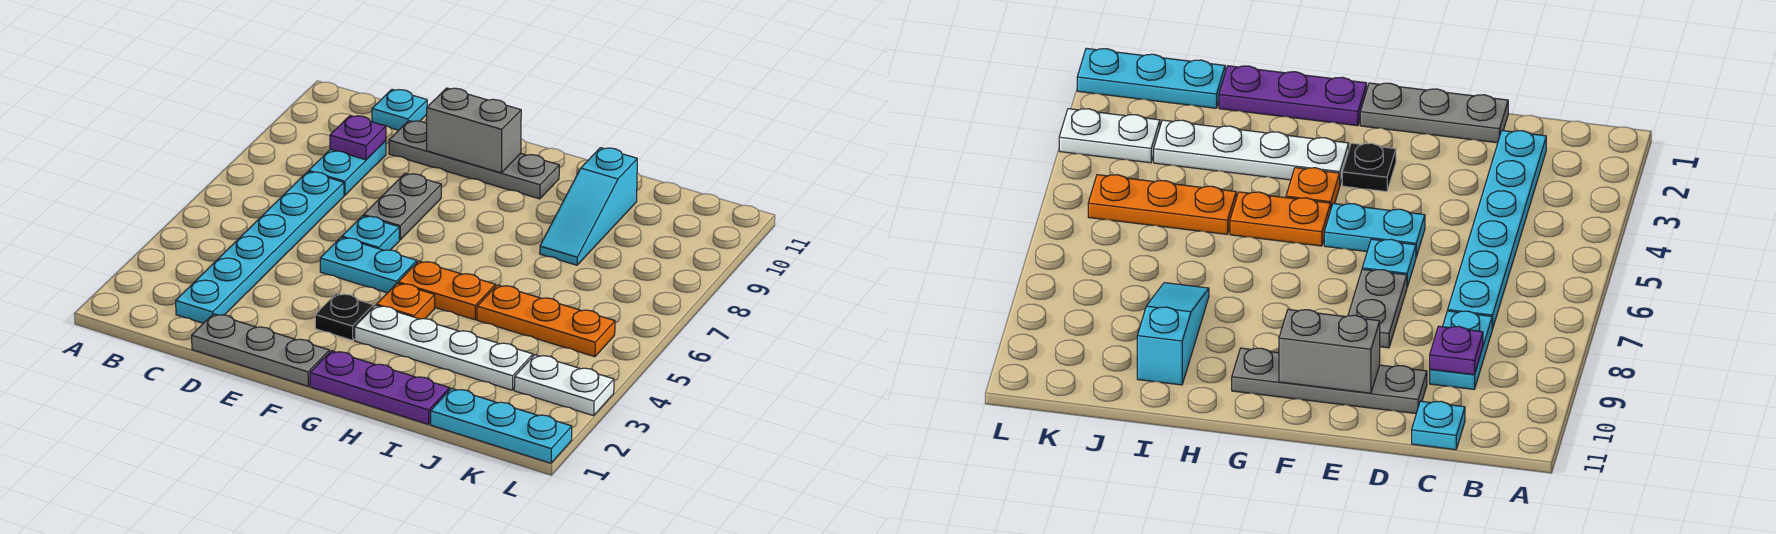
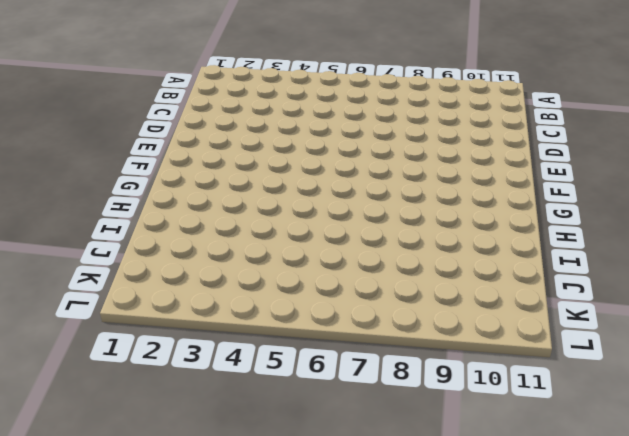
none -> cyan plate C2:C7 level 1
none -> cyan plate C8:C9 level 1
none -> cyan plate C11 level 1

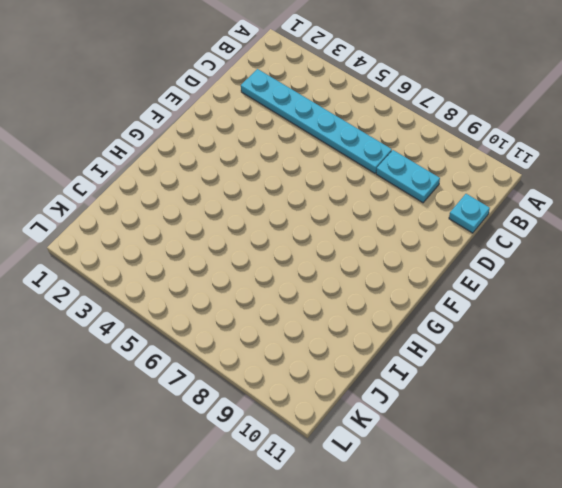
none -> grey plate D1:F1 level 1
none -> grey plate D10:G10 level 1
none -> cyan plate E5:F5 level 1

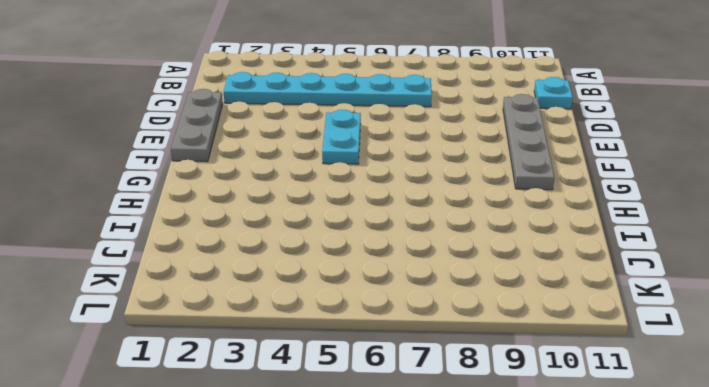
none -> cyan plate C8:C9 level 1
none -> cyan plate E6 level 1
none -> grey plate E7:E8 level 1

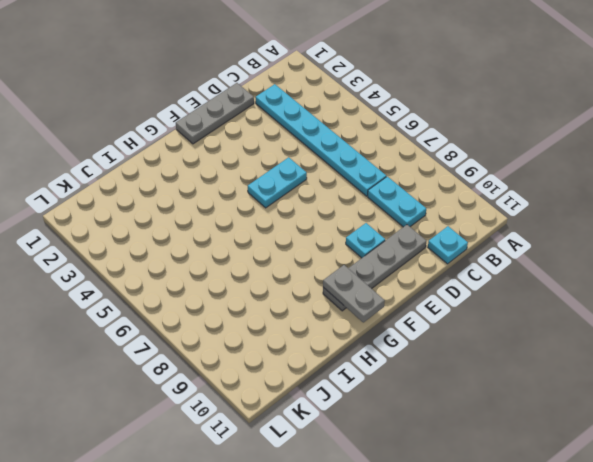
cyan plate E9 level 1 -> cyan plate E6 level 1
grey plate G10:G11 level 2 -> grey plate E7:E8 level 1
none -> black plate F3 level 1
none -> purple plate G1:I1 level 1
none -> white plate G3:J3 level 1

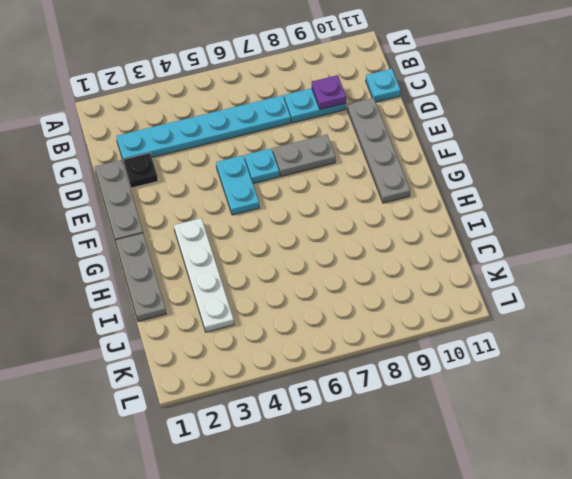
black plate D2 level 1 -> black plate F3 level 1
grey plate G1:I1 level 1 -> purple plate G1:I1 level 1
none -> orange plate G4 level 1
none -> orange plate G5:H5 level 1
none -> orange plate I5:K5 level 1

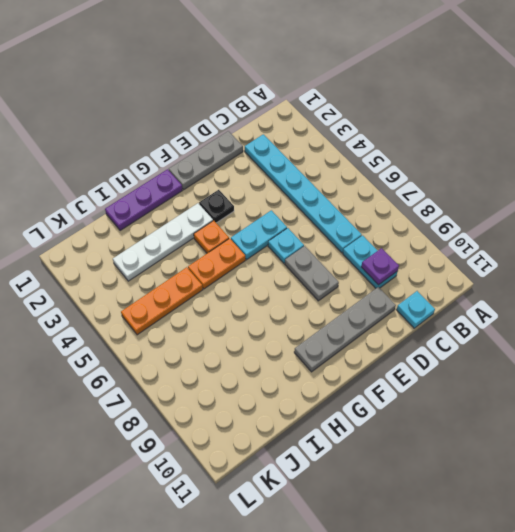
none -> cyan slope I8:I10 level 1 top 10
none -> cyan plate J1:L1 level 1
none -> white plate K3:L3 level 1

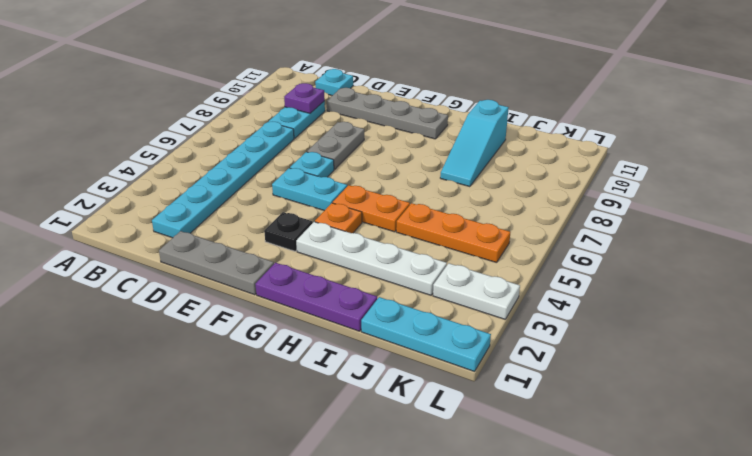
none -> grey brick E10:F10 level 2

